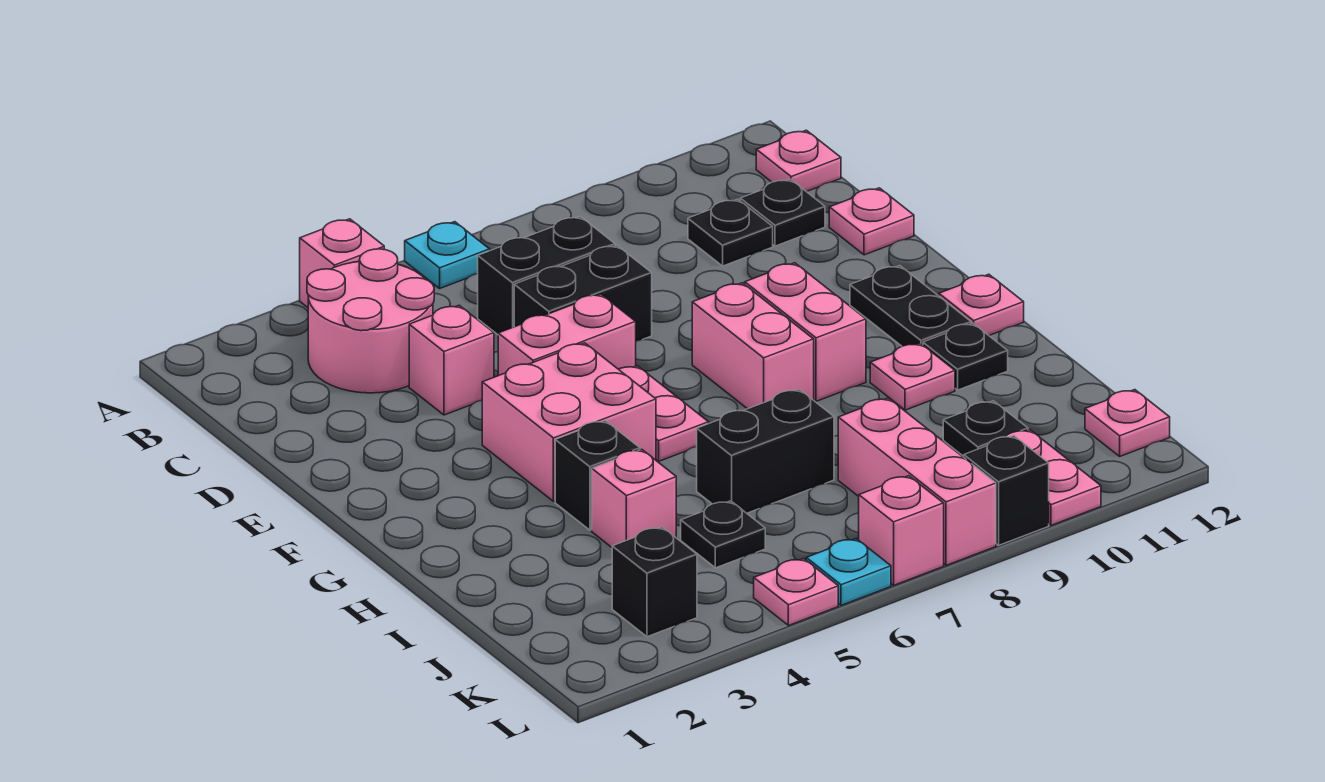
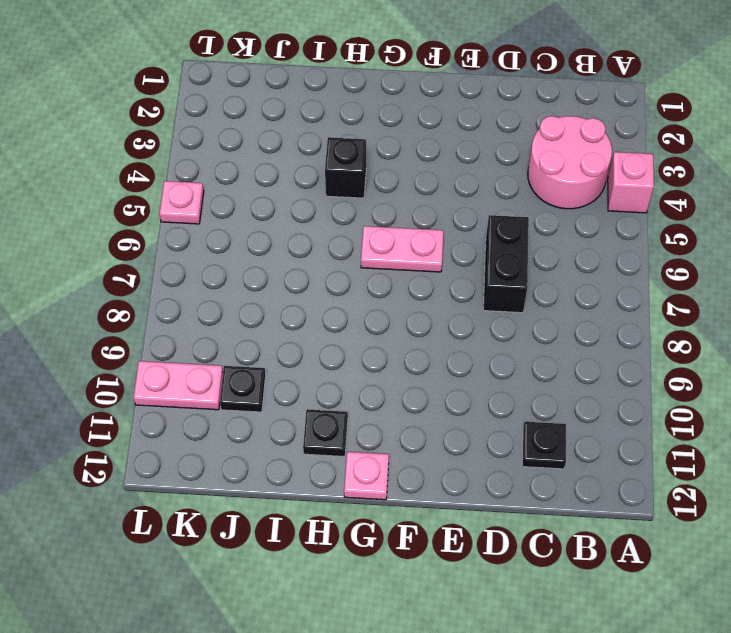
none -> cyan plate A6 level 1
none -> pink plate B12 level 1
none -> black brick C6:C7 level 1
none -> black plate C10 level 1

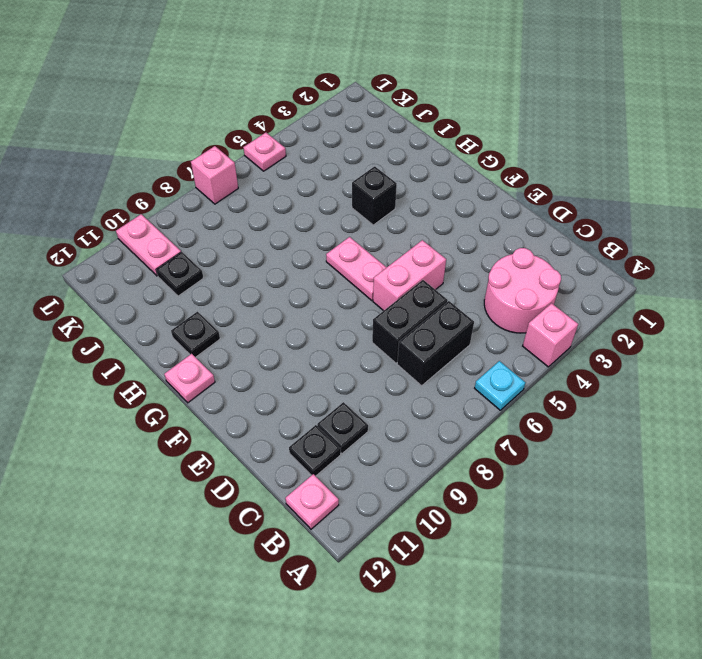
none -> pink brick D4 level 1
none -> pink plate D12 level 1
none -> pink brick F4:G5 level 1
none -> pink brick F8:G8 level 1

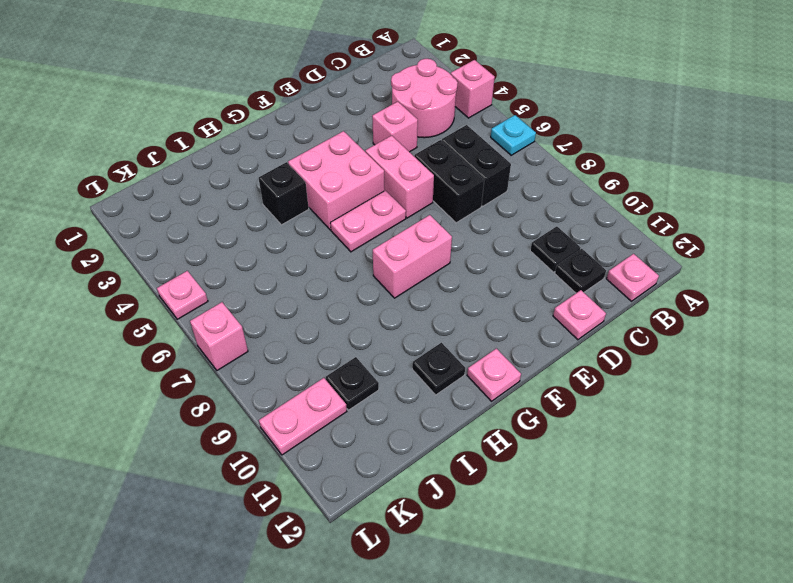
none -> pink brick F9:G9 level 1
none -> black plate F11:G11 level 1
none -> pink plate H10 level 1
none -> pink brick I4 level 1

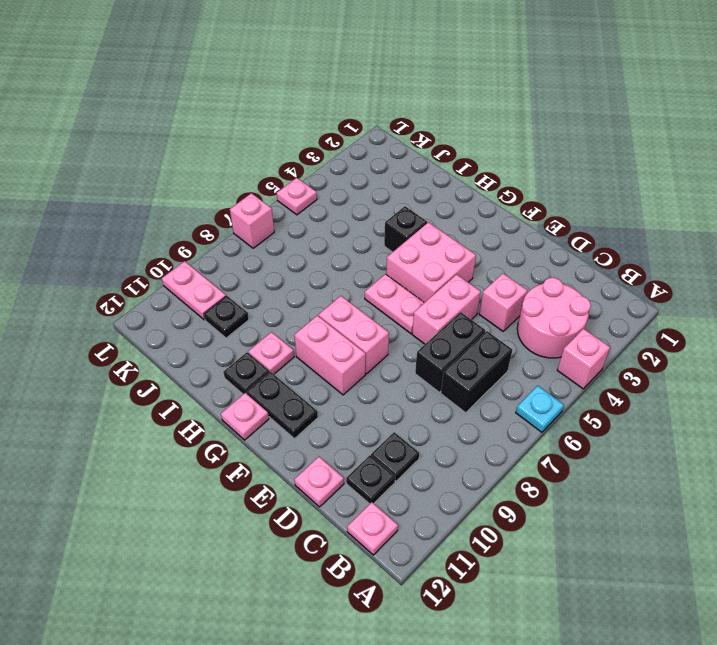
none -> pink brick I4 level 1
none -> black brick I6:I7 level 1
none -> black plate J5 level 1
none -> pink brick J8:L8 level 1

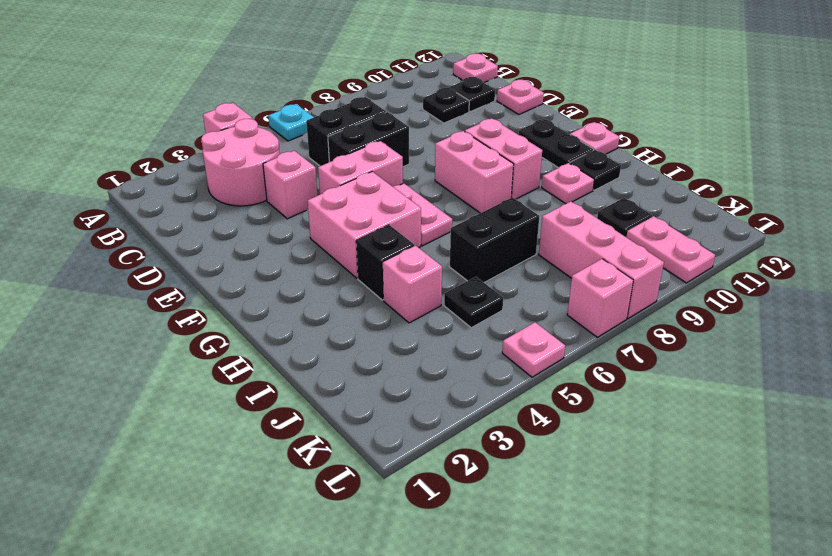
none -> black brick K3 level 1
none -> pink plate K12 level 1
none -> cyan plate L6 level 1
none -> black brick L9 level 1

